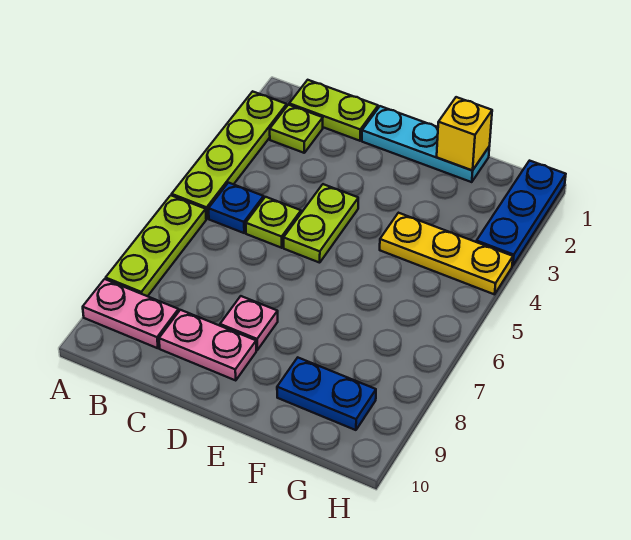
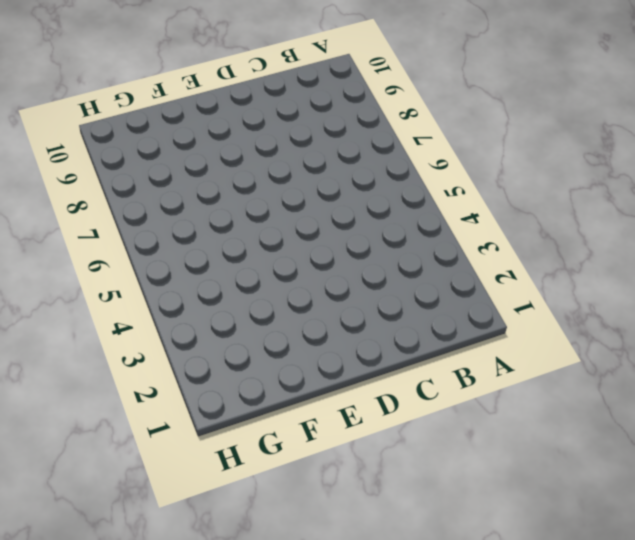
none -> lime plate A2:A5 level 1
none -> lime plate A6:A8 level 1
none -> pink plate A9:B9 level 1

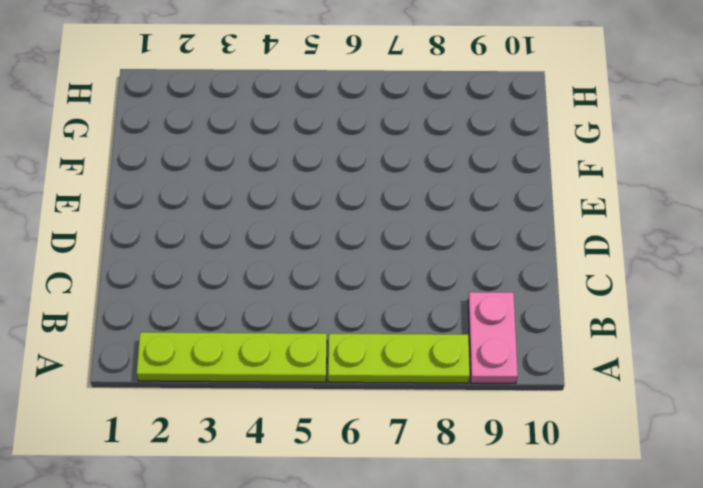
none -> lime plate B1:C1 level 1
none -> lime plate B2 level 1
none -> blue plate B5 level 1

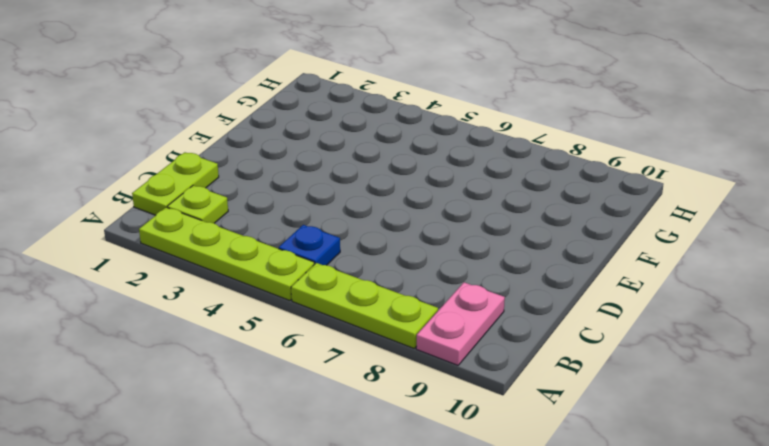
none -> lime plate C5 level 1
none -> pink plate C9:D9 level 1
none -> cyan plate D1:F1 level 1

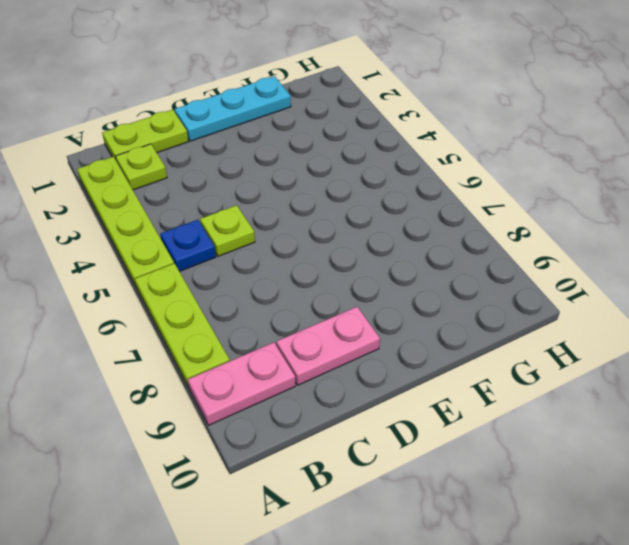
none -> lime plate D4:D5 level 1
none -> pink plate D8 level 1
none -> yellow plate F4:H4 level 1

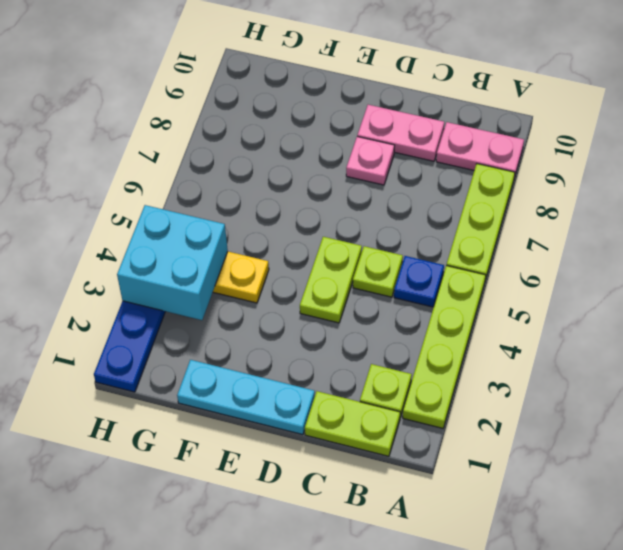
cyan brick G3:H4 level 2 -> none
none -> blue plate F9:G9 level 1
none -> yellow brick F1 level 2

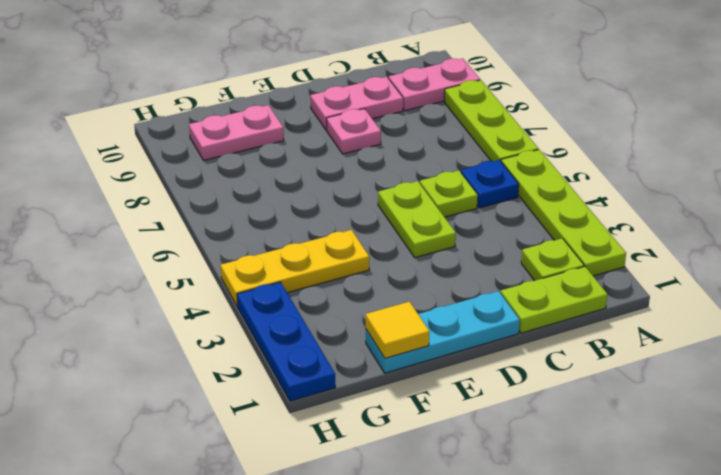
yellow tile F1 level 2 -> yellow brick F1 level 2
pink plate F9:G9 level 1 -> blue plate F9:G9 level 1

